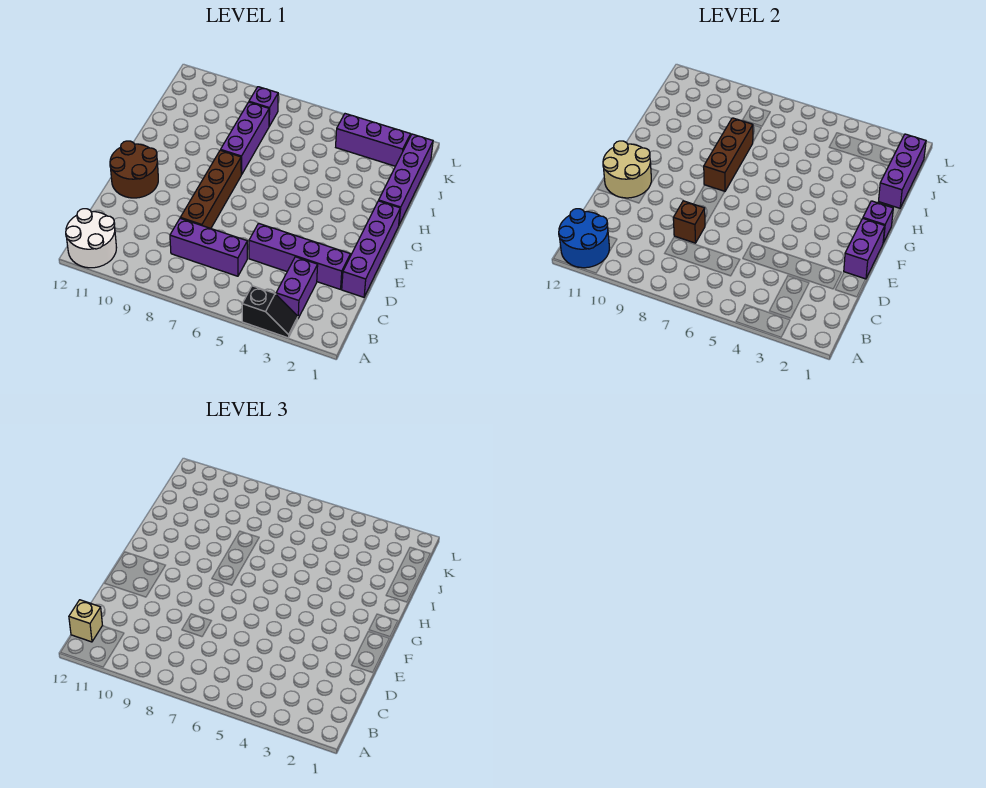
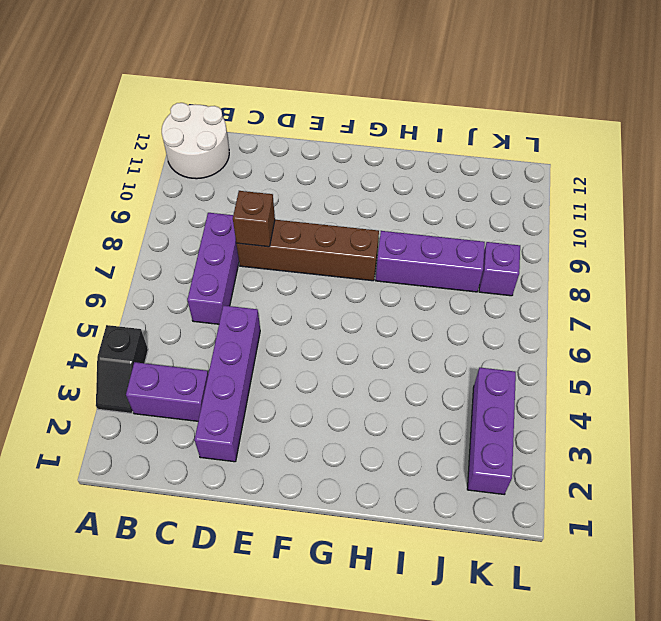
none -> purple brick D1:G1 level 1
none -> brown round brick E11:F12 level 1
none -> purple brick H1:K1 level 1

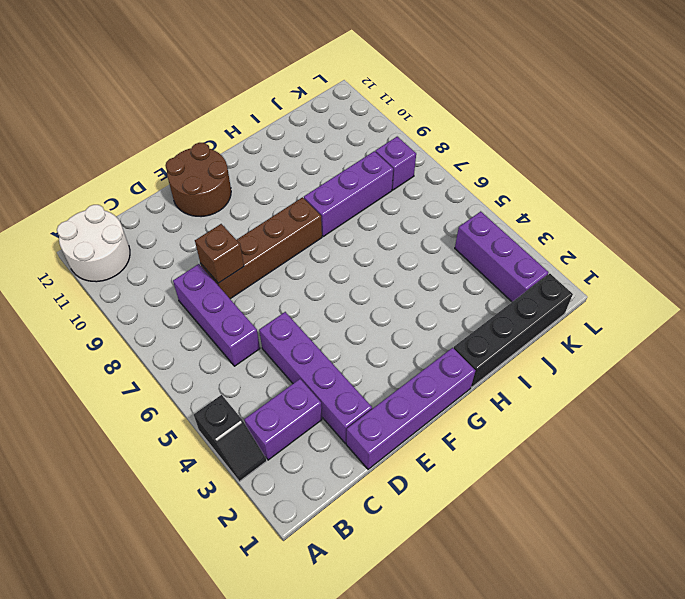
black brick H1:K1 level 1 -> purple brick H1:K1 level 1
none -> blue round brick A11:B12 level 2
none -> purple brick E1:F1 level 2
none -> tan round brick E11:F12 level 2

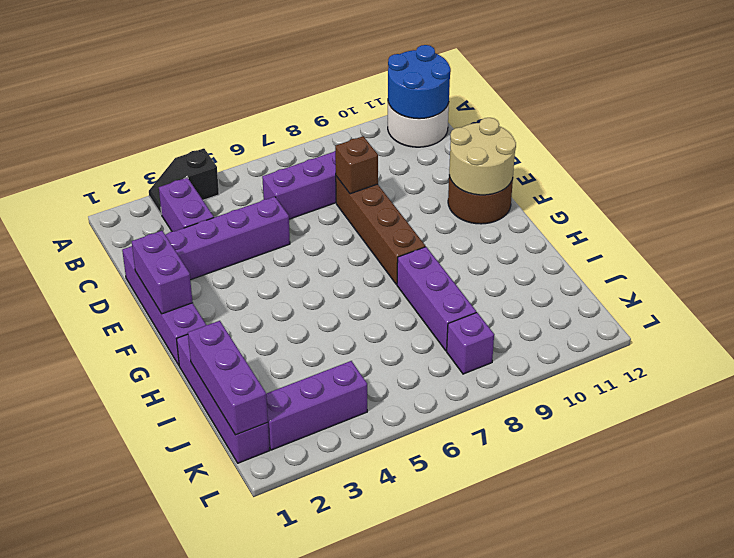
none -> purple brick G1 level 2
none -> brown brick G8:I8 level 2
none -> tan brick B12 level 3

